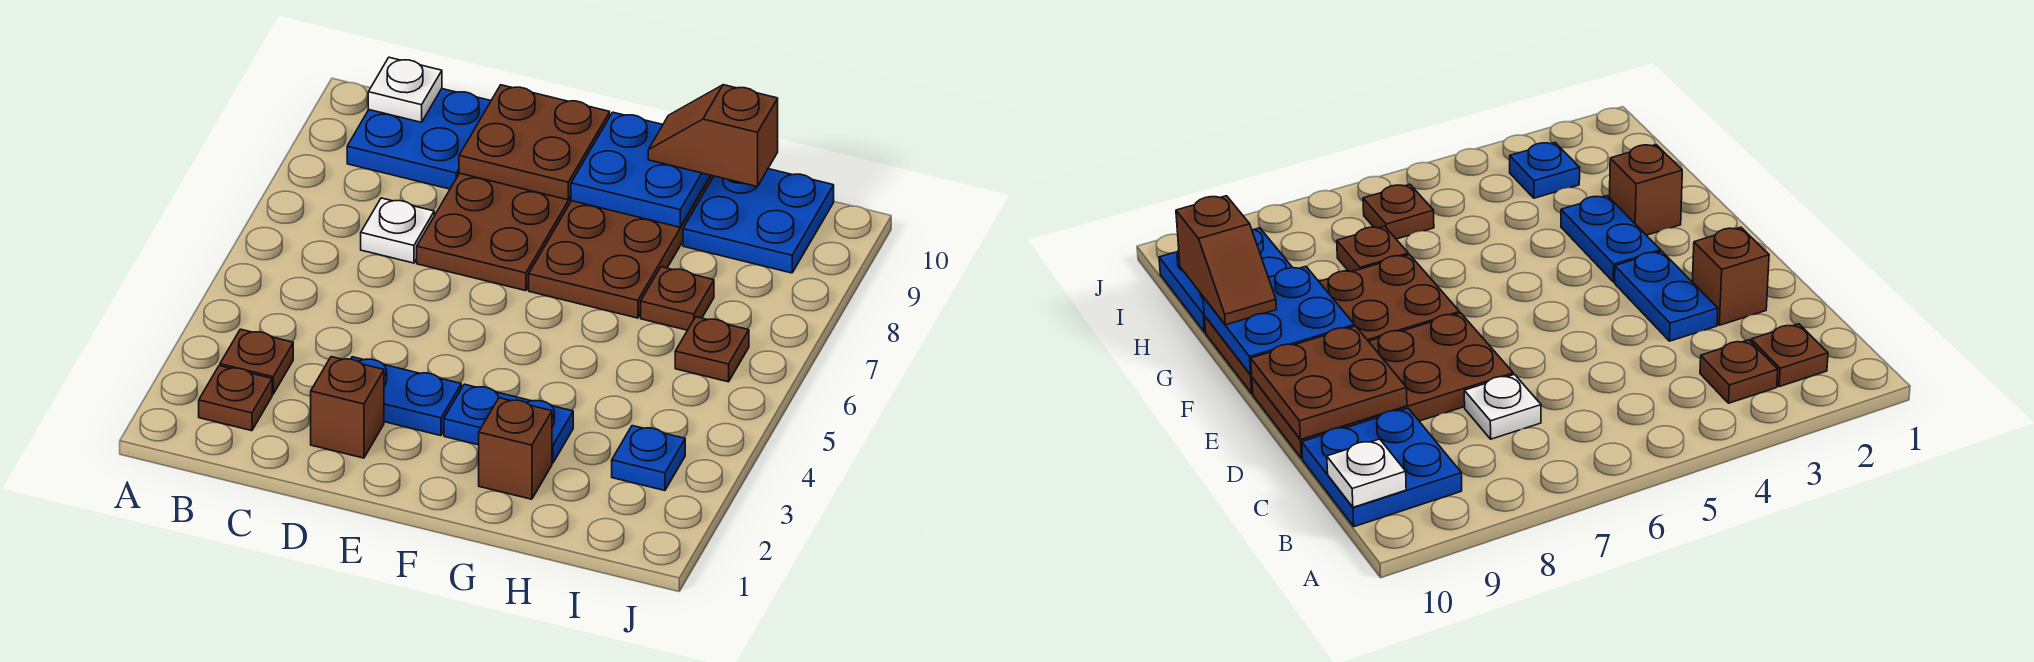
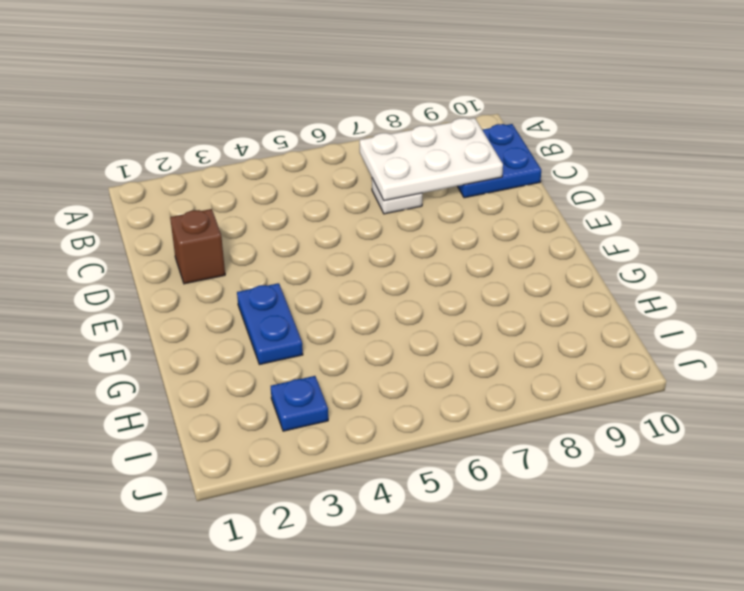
white plate B7:C9 level 2 -> none
none -> brown plate B2 level 1
none -> brown plate B3 level 1
none -> blue plate D3:E3 level 1

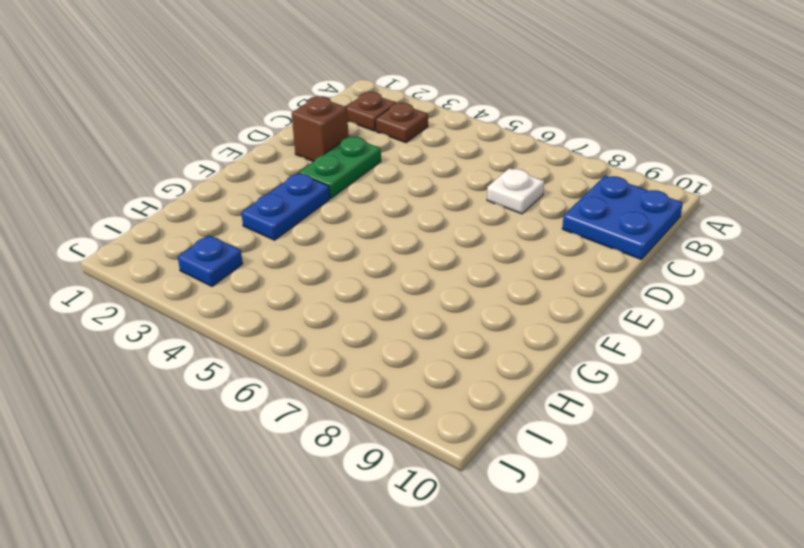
green plate D3:E3 level 1 -> blue plate D3:E3 level 1
none -> brown plate D7:E10 level 1
none -> brown plate F7:G10 level 1
none -> brown brick G2 level 1

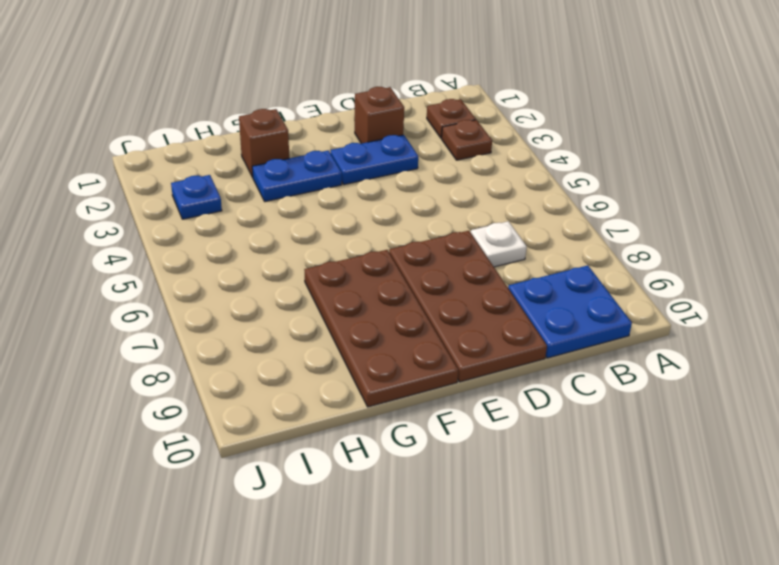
none -> brown plate H7 level 1
none -> blue plate H9:I10 level 1
none -> brown plate I6 level 1

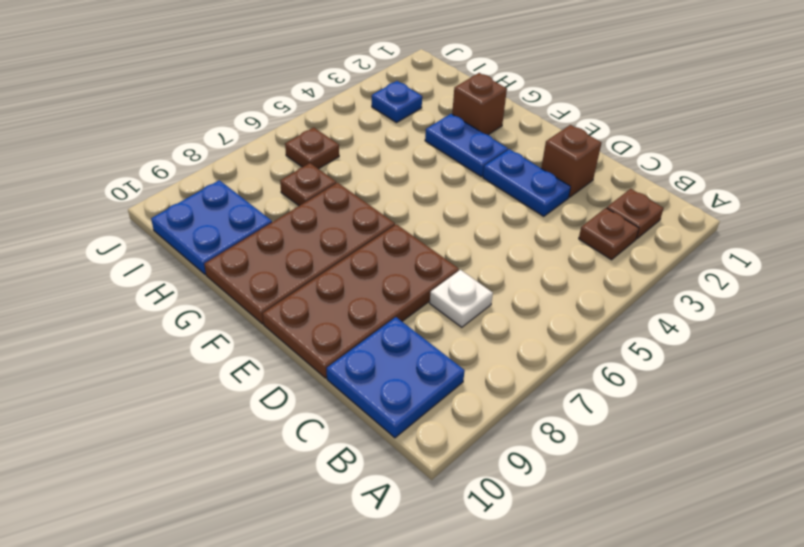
none -> white plate B10 level 2
none -> brown plate D9:E10 level 2
none -> blue plate F9:G10 level 2

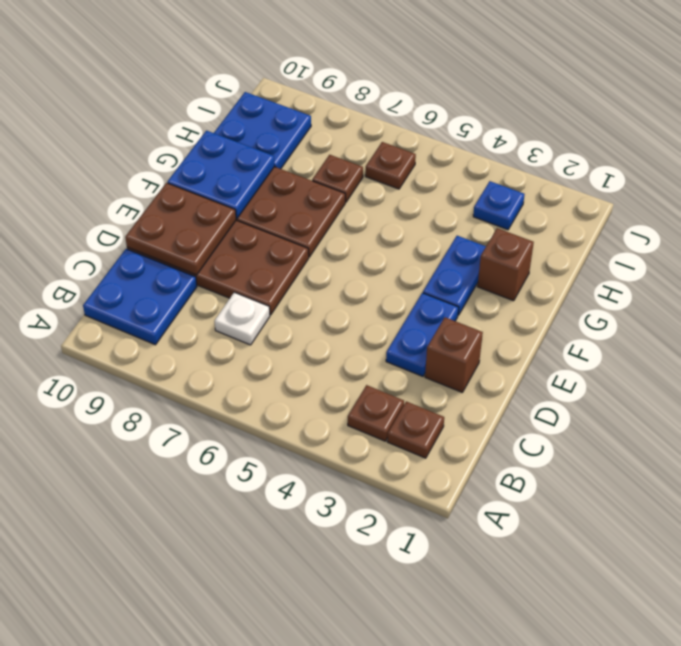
none -> white plate B10 level 2
none -> brown slope G10:H10 level 3 top H

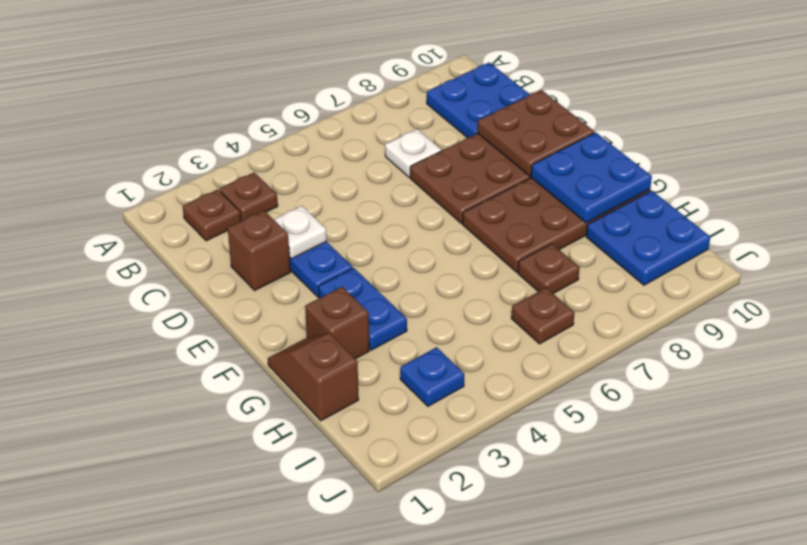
white plate D3 level 2 -> white plate B10 level 2
brown slope G1:H1 level 1 top H -> brown slope G10:H10 level 3 top H

